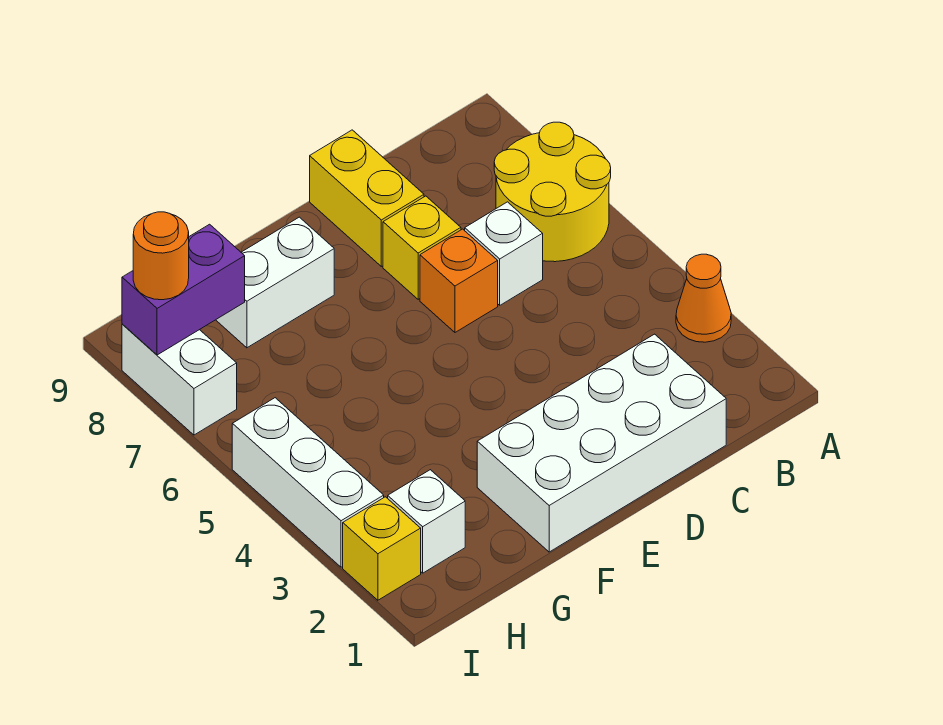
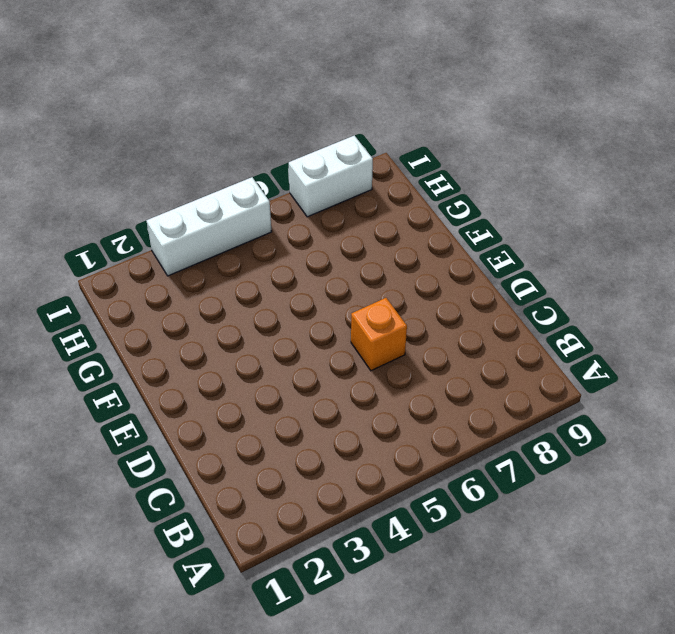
none -> orange cone A3 level 1
none -> yellow round brick A6:B7 level 1
none -> white brick C1:F2 level 1

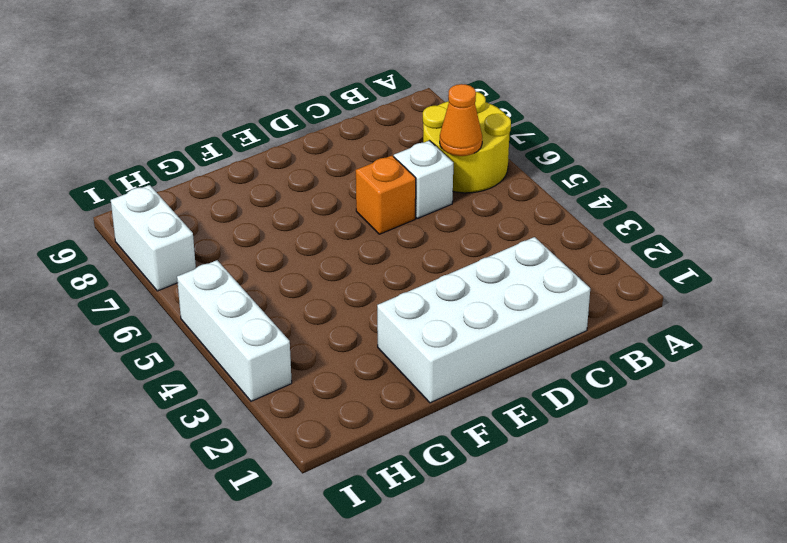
orange cone B6 level 2 -> orange cone A3 level 1
none -> yellow brick D7 level 1
none -> yellow brick D8:D9 level 1
none -> white brick F8:G8 level 1

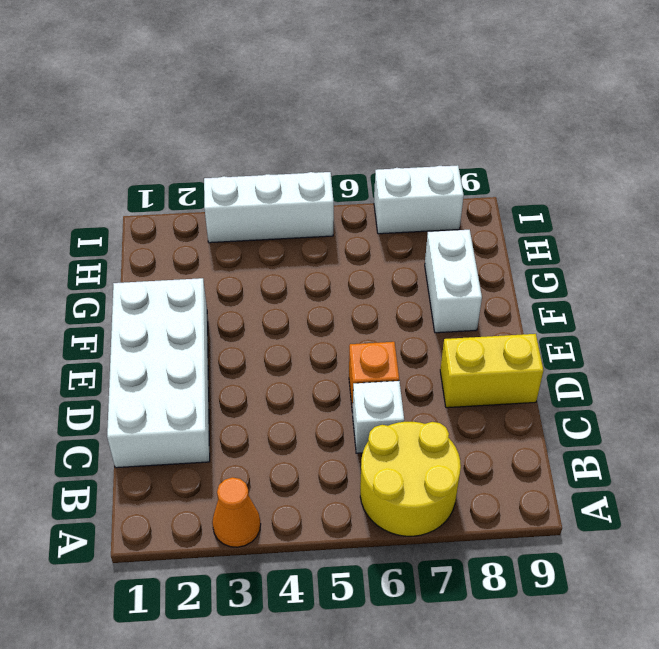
none -> yellow brick D7 level 1
none -> white brick H2 level 1
none -> yellow brick I2 level 1

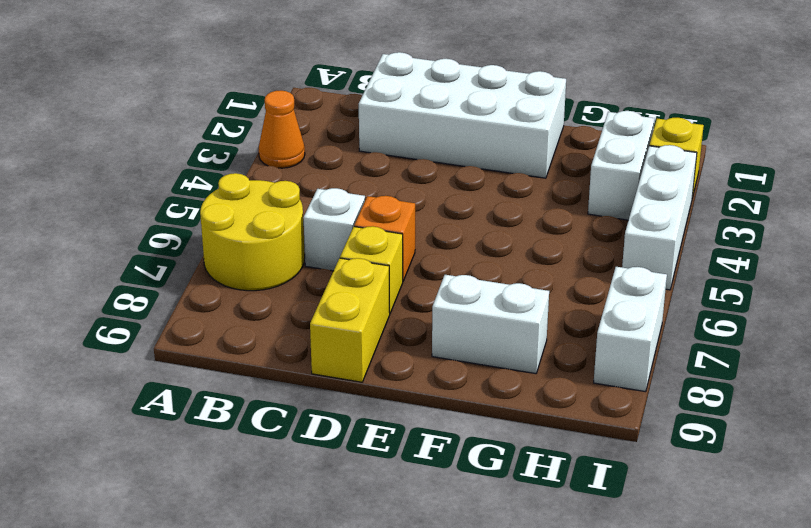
white brick H2:H3 level 1 -> white brick H2 level 1
none -> purple brick H8:I8 level 2
none -> orange round brick I8 level 3

